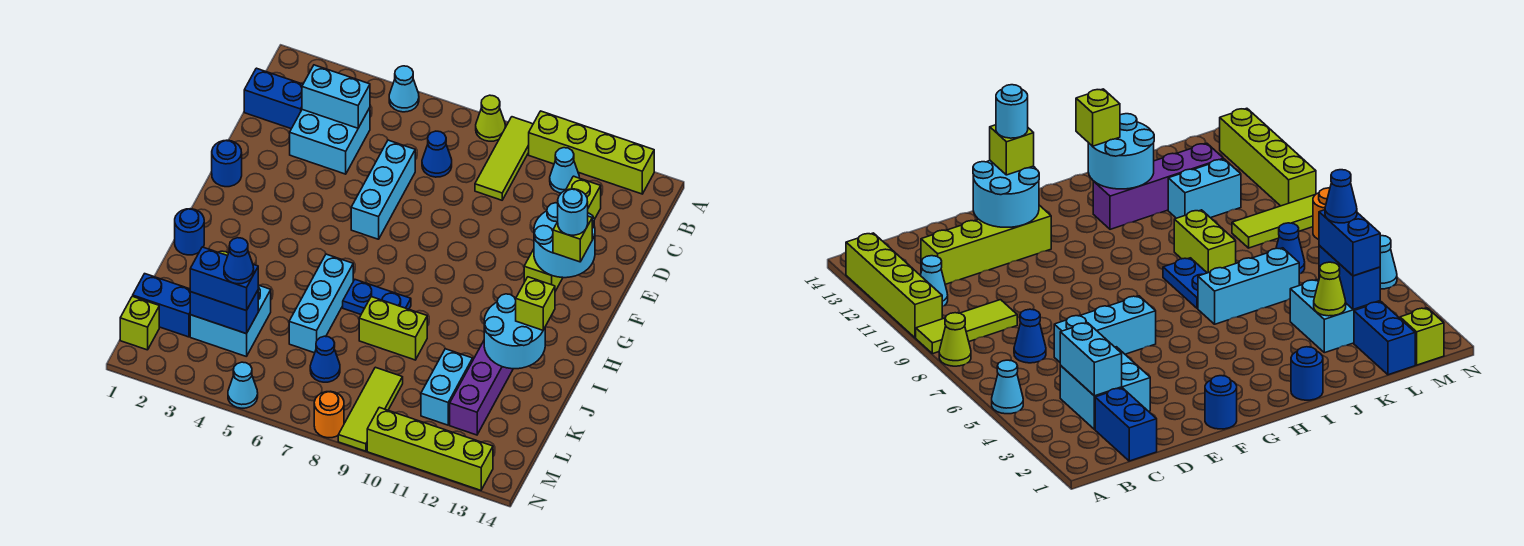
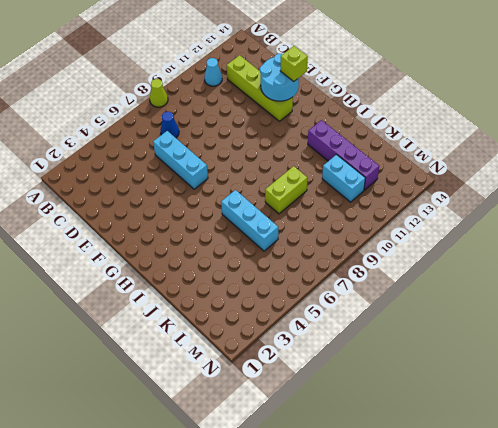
none -> cyan cone A5 level 1
none -> lime tile A9:C9 level 1
none -> lime brick A10:A13 level 1
none -> blue brick C1:C2 level 1

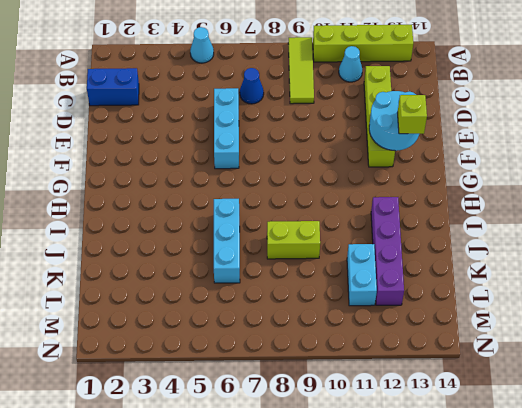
none -> lime cone A8 level 1
none -> cyan brick C3:D4 level 1
none -> blue round brick F1 level 1
none -> blue round brick I1 level 1

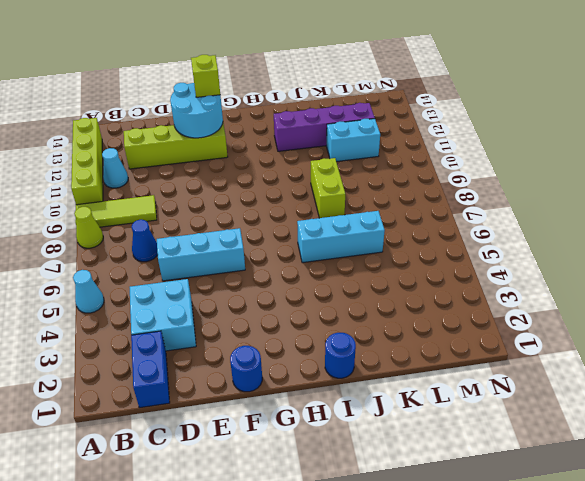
none -> blue plate I7:I8 level 1
none -> cyan brick K3:L4 level 1
none -> blue brick L1:L2 level 1
none -> blue cone L7 level 1

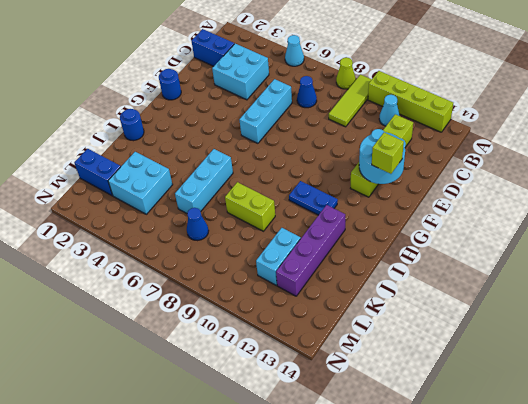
blue plate H10:H11 level 1 -> blue plate I7:I8 level 1
none -> lime tile L9:N9 level 1
none -> lime brick M1 level 1
none -> cyan cone N5 level 1
none -> orange round brick N8 level 1

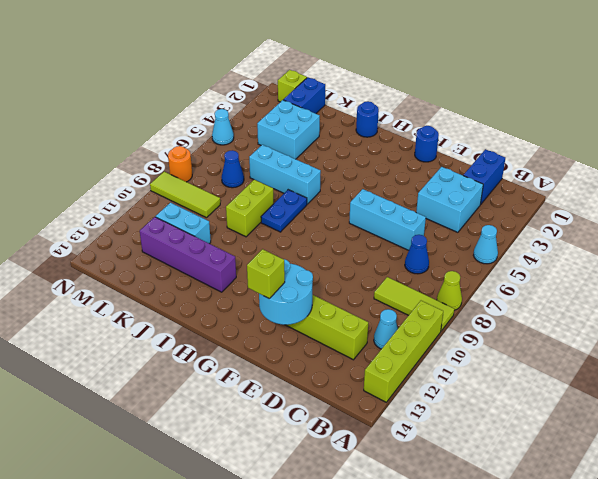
none -> lime brick N10:N13 level 1
none -> cyan brick C3:C4 level 2
none -> cyan round brick I12:J13 level 2
none -> lime cone K3 level 2

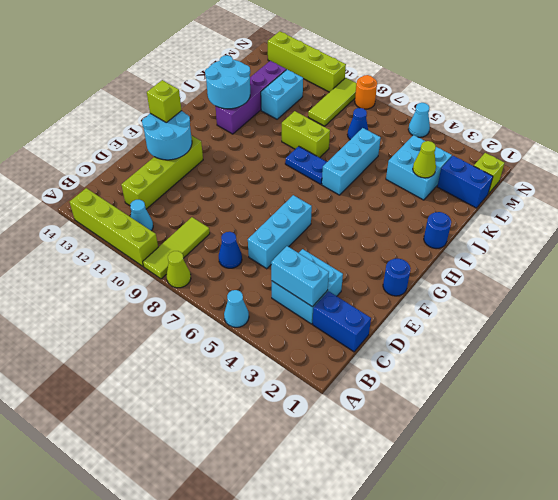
none -> blue brick L3:L4 level 2
none -> lime brick I13 level 3
none -> blue brick L3:L4 level 3
none -> cyan round brick F13 level 4

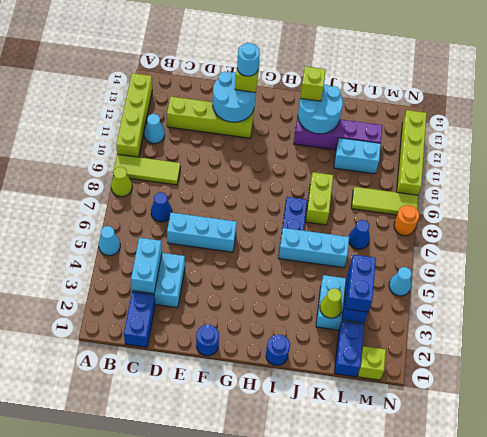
none -> blue cone L4 level 4

